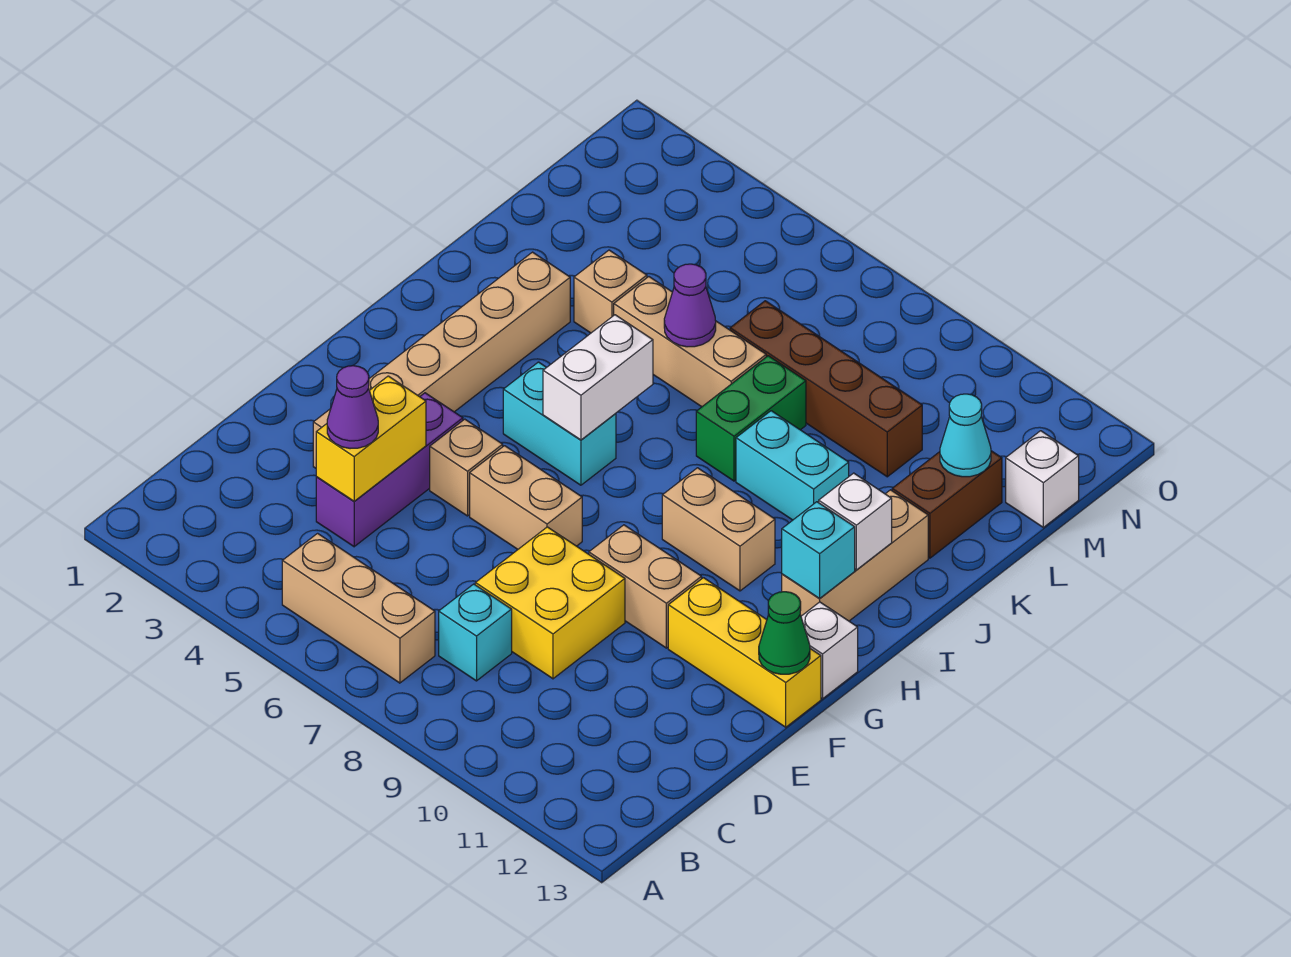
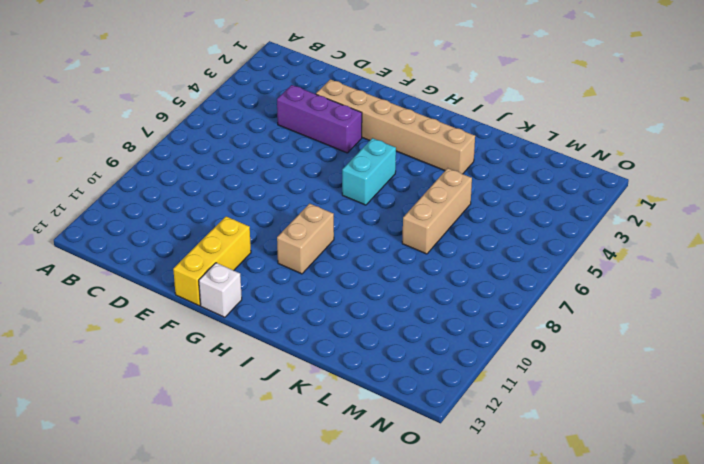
none -> tan brick B5:B7 level 1
none -> cyan brick C8 level 1
none -> yellow brick D8:E9 level 1

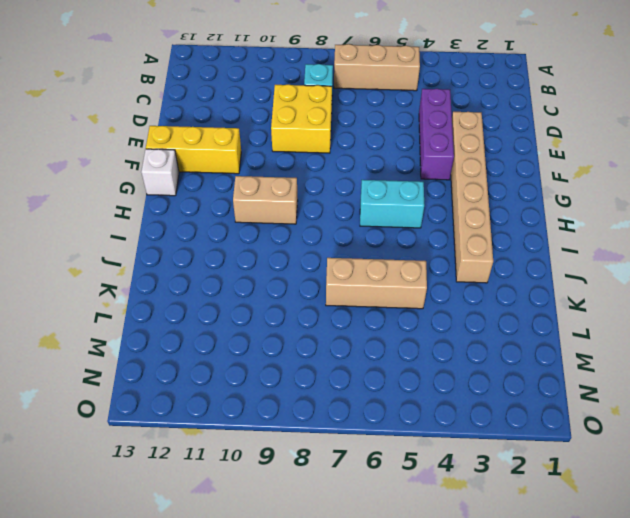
none -> tan brick F5 level 1
none -> tan brick F6:F7 level 1
none -> tan brick F9:F10 level 1

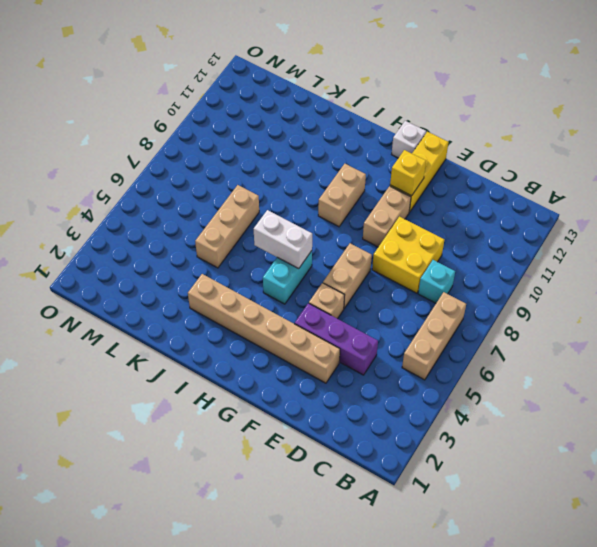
yellow brick F11 level 2 -> none
none -> tan brick H12:J12 level 1
none -> green brick J8:K8 level 1
none -> cyan brick J9:J10 level 1

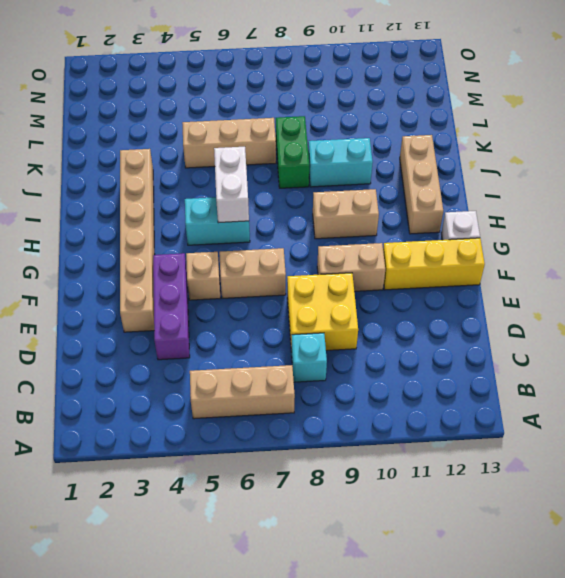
none -> tan brick K4 level 1
none -> brown brick K12:L12 level 1
none -> brown brick L7:L10 level 1

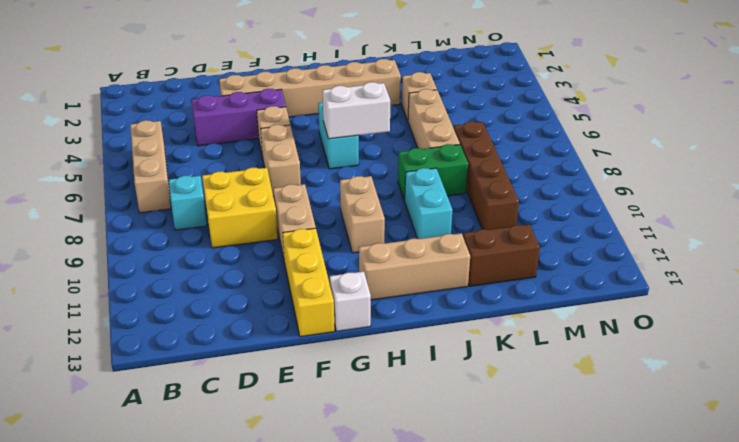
none -> white brick M13 level 1
none -> yellow brick D4:E4 level 2
none -> green cone F13 level 2

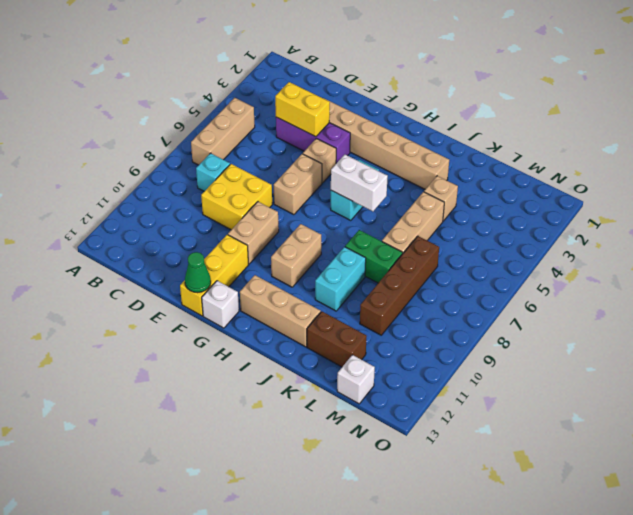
none -> cyan brick H12 level 2
none -> white brick I12 level 2
none -> purple cone K6 level 2

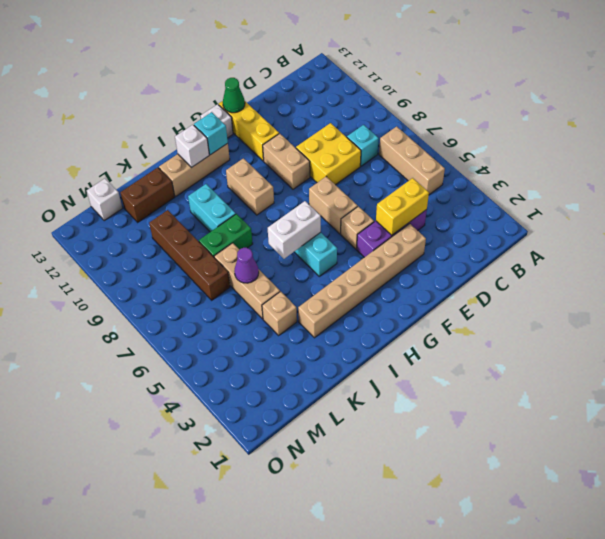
none -> cyan cone L12 level 2
none -> purple cone D4 level 3

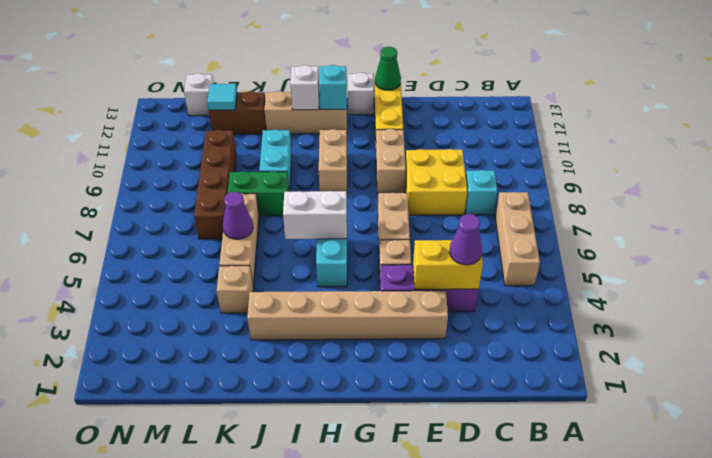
cyan tile L12 level 2 -> cyan cone L12 level 2

